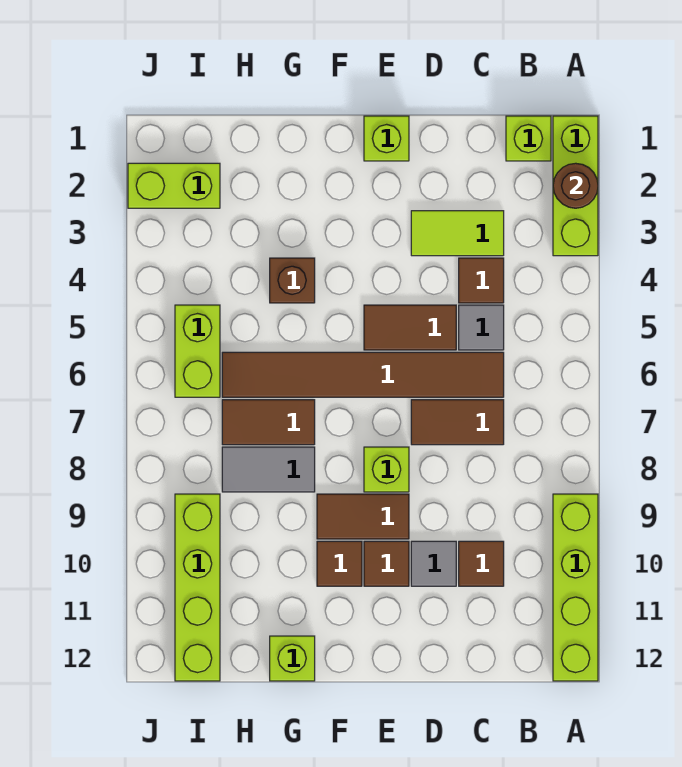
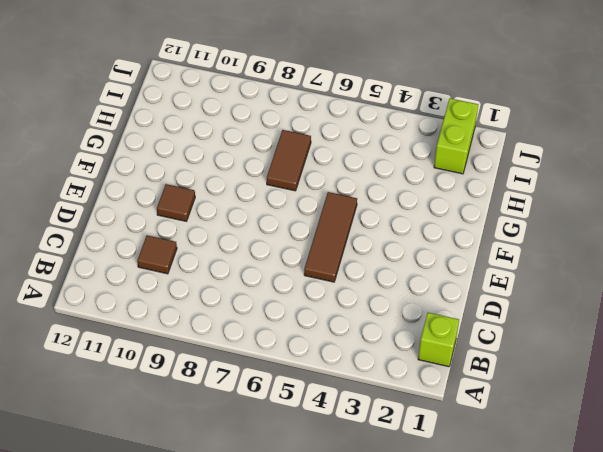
brown tile D5:F5 level 1 -> brown tile D5:E5 level 1
none -> lime brick A1:A3 level 1
none -> lime brick A9:A12 level 1
none -> lime tile C3:D3 level 1

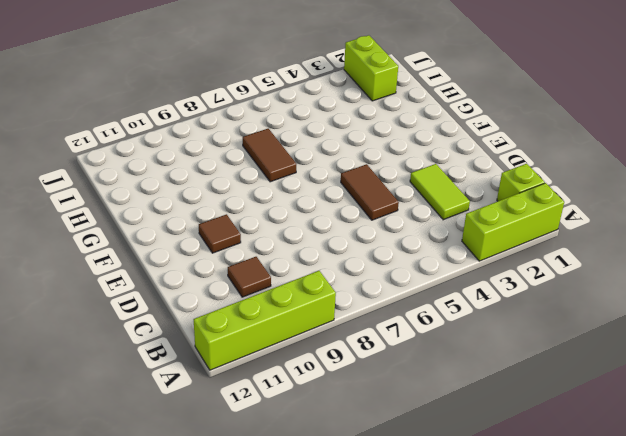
none -> brown tile C4 level 1
none -> grey tile C5 level 1
none -> brown tile C6:H6 level 1

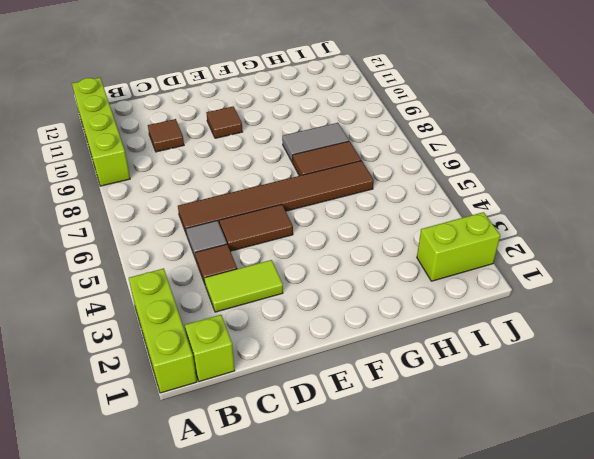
none -> brown tile C7:D7 level 1
none -> grey tile D10 level 1
none -> lime brick E1 level 1

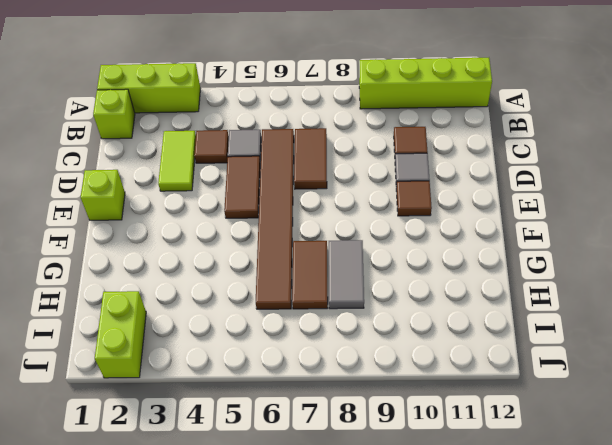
none -> lime brick E8 level 1
none -> brown tile E9:F9 level 1
none -> brown tile F10 level 1

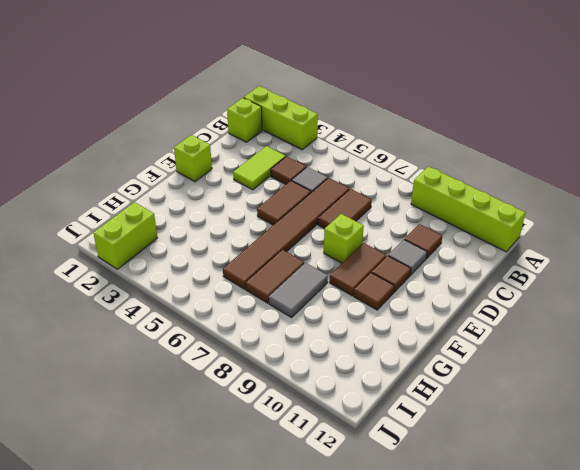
none -> brown brick G4 level 1
none -> lime brick G12 level 1
none -> lime brick I5:I6 level 1

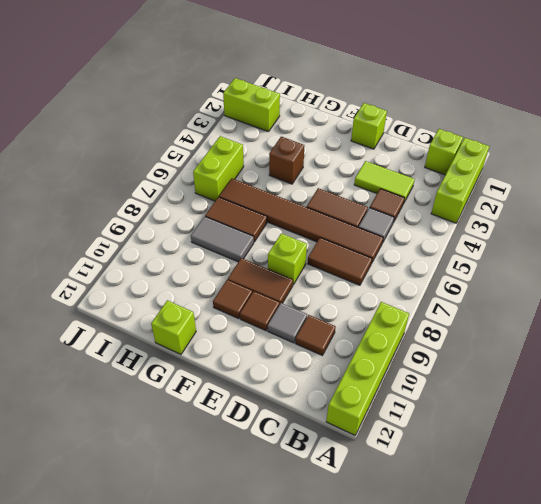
none -> lime brick I9:I12 level 1
none -> brown round brick A2 level 2

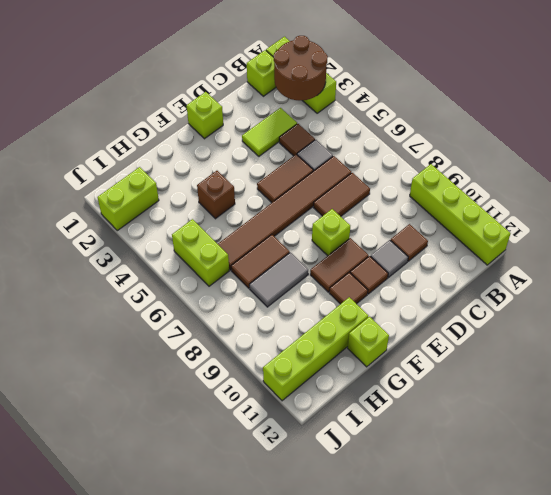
brown round brick A2:B3 level 2 -> brown round brick A2 level 2
lime brick G11:J11 level 1 -> lime brick I9:I12 level 1

